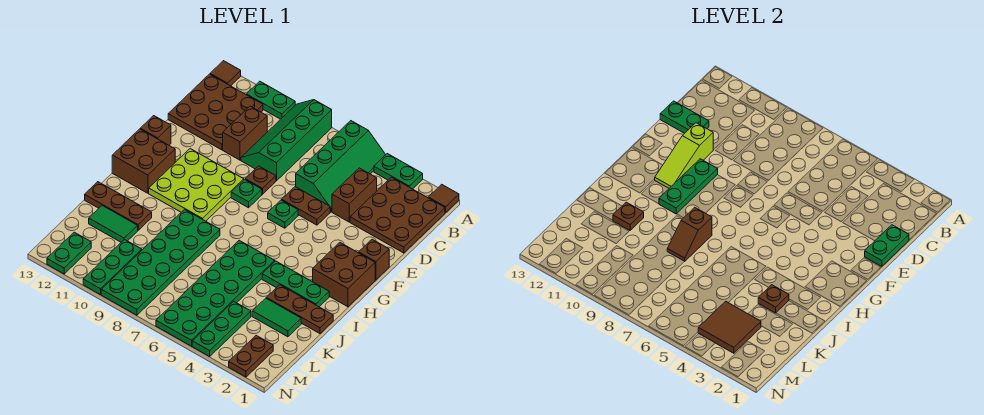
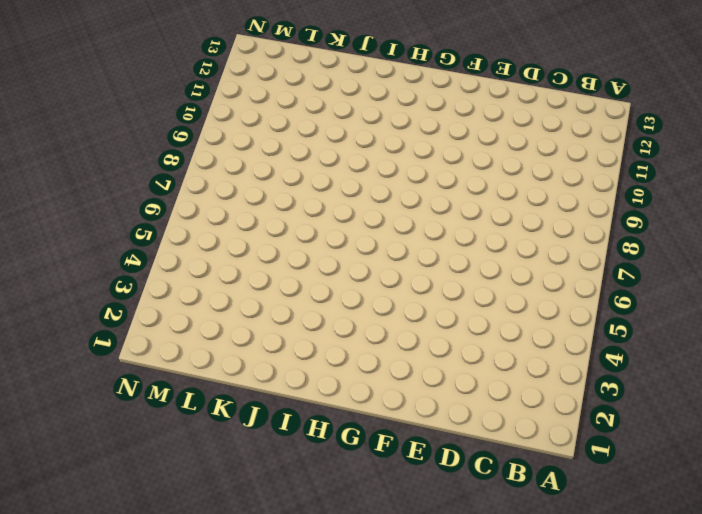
none -> brown tile A1 level 1
none -> green plate A3:A4 level 1
none -> green slope A5:D6 level 1 top 6
none -> green slope A8:D9 level 1 top 8

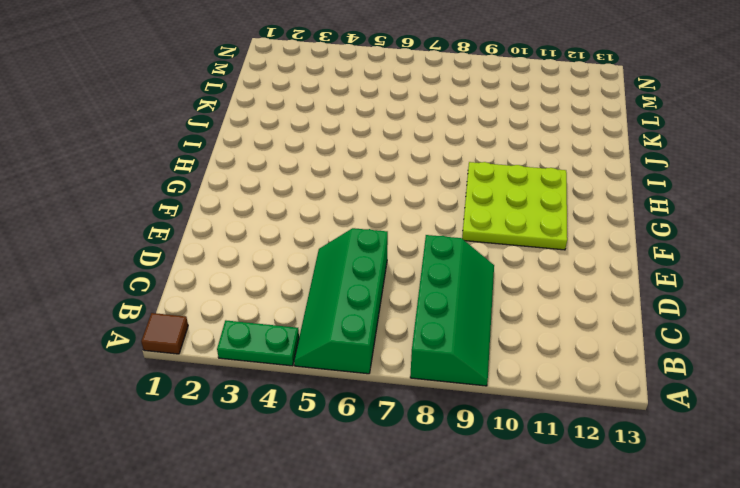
none -> green plate A10:A11 level 1
none -> brown tile A13 level 1
none -> brown plate B1:D3 level 1
none -> brown plate B11:D13 level 1

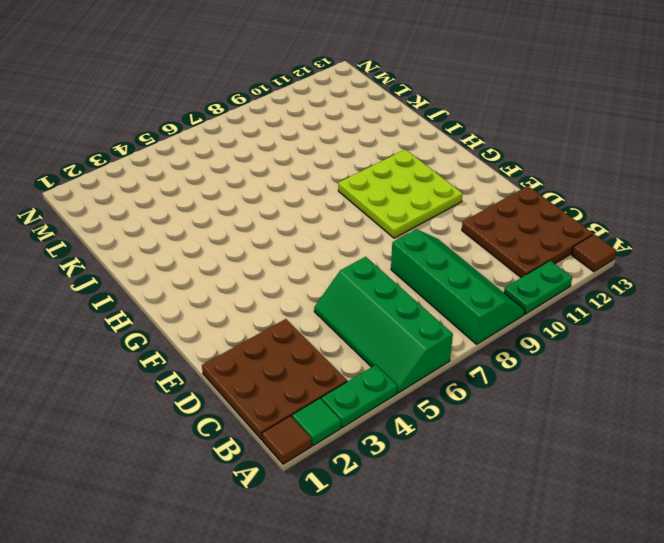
green tile A2 level 1 -> none
none -> brown brick C4:D4 level 1
none -> brown brick C10:D10 level 1
none -> brown plate E5:E6 level 1
none -> brown plate E8 level 1

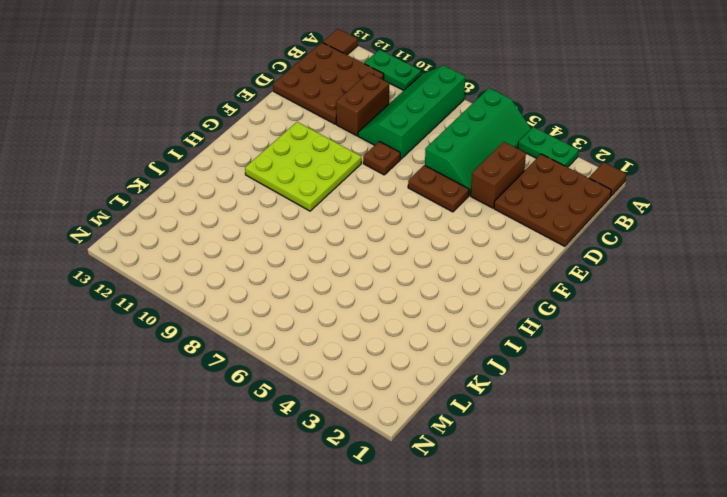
none -> brown brick F1 level 1
none -> green plate F6 level 1
none -> green plate F8 level 1
none -> brown brick F13 level 1

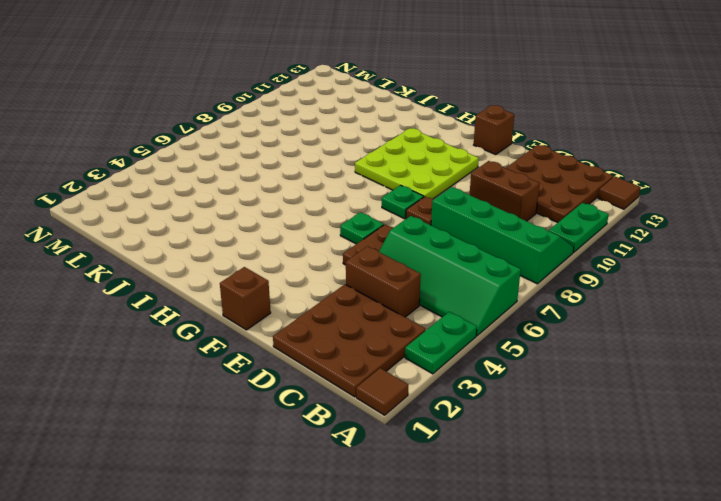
none -> brown brick G1:H2 level 1
none -> brown brick G12:H13 level 1
none -> green plate I2:I4 level 1
none -> green plate I5:N6 level 1

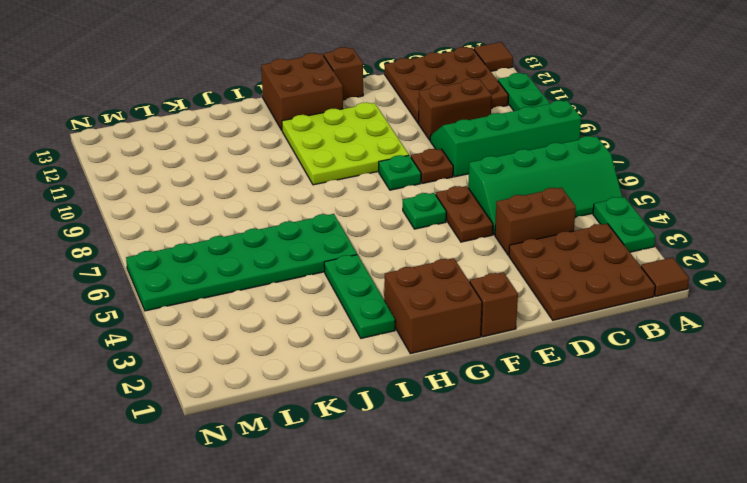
none -> green plate I8:N9 level 1
none -> brown plate J1:J3 level 1
none -> brown plate J11:J13 level 1
none -> green tile K2:K3 level 1

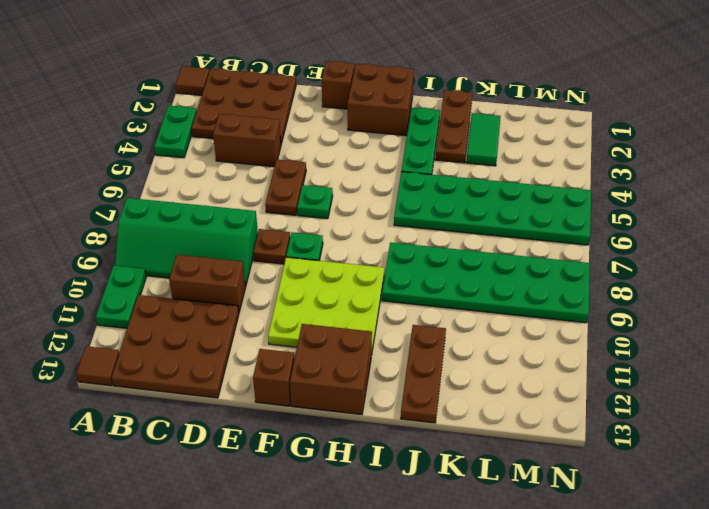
none -> green slope A5:D6 level 1 top 6
none -> green tile K11:K12 level 1
none -> green plate L4:N4 level 1
none -> green plate L10:N10 level 1

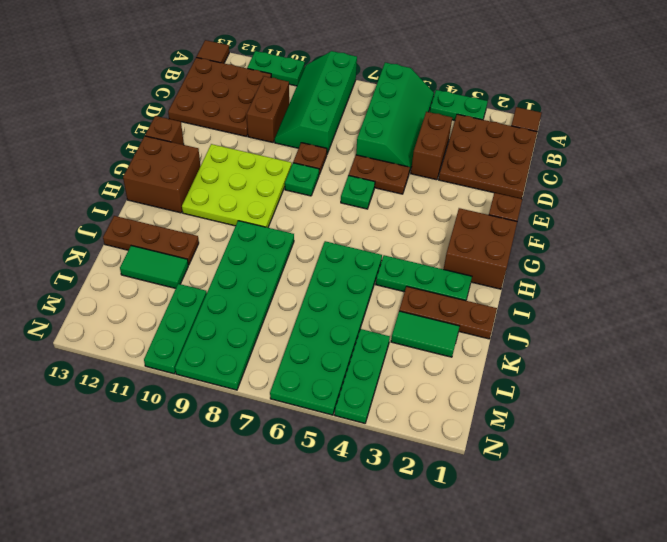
none -> brown plate M2:N2 level 1
none -> green plate M12:N12 level 1
none -> green plate D1:E1 level 2
none -> green plate D12:D13 level 2

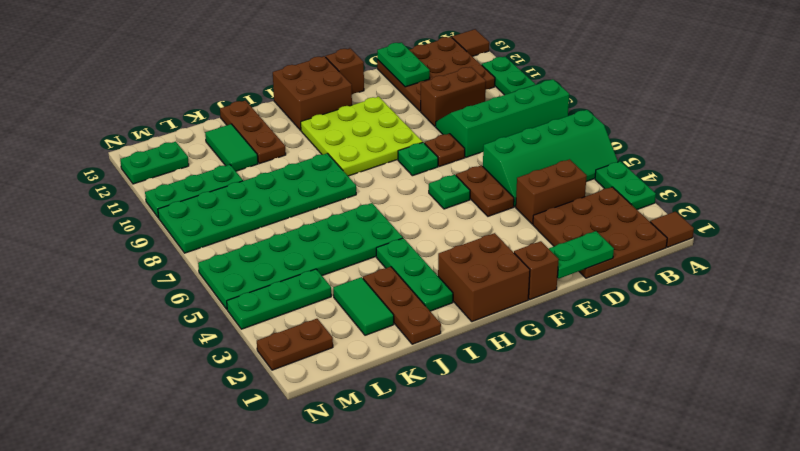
none -> lime slope E11:G11 level 2 top E
none -> green plate F10:H10 level 2
none -> brown slope I8:J8 level 2 top I
none -> brown plate J3 level 2

